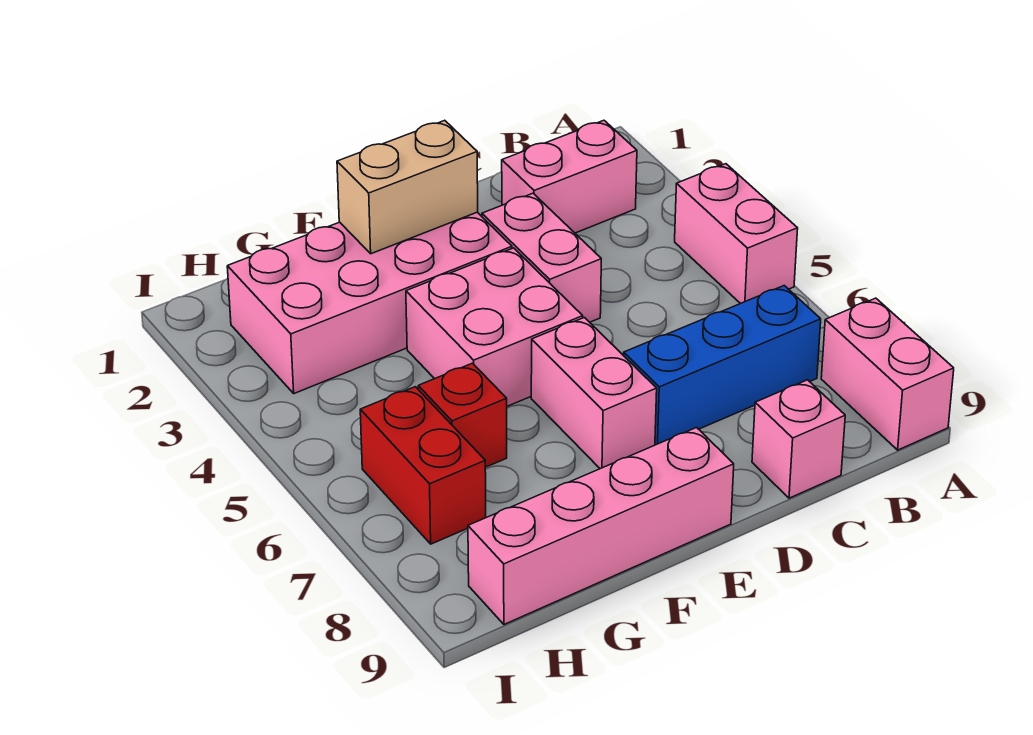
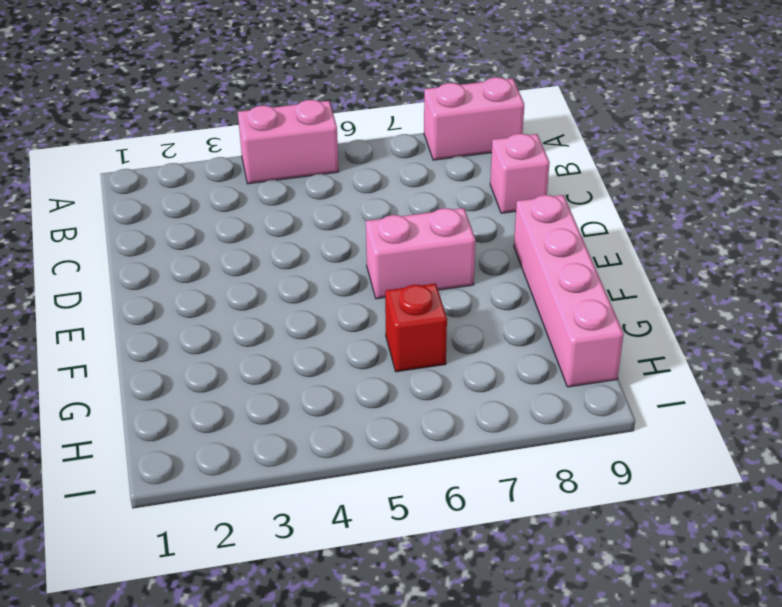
none -> pink brick B2:C2 level 1
none -> blue brick B7:D7 level 1
none -> pink brick D3:D4 level 1

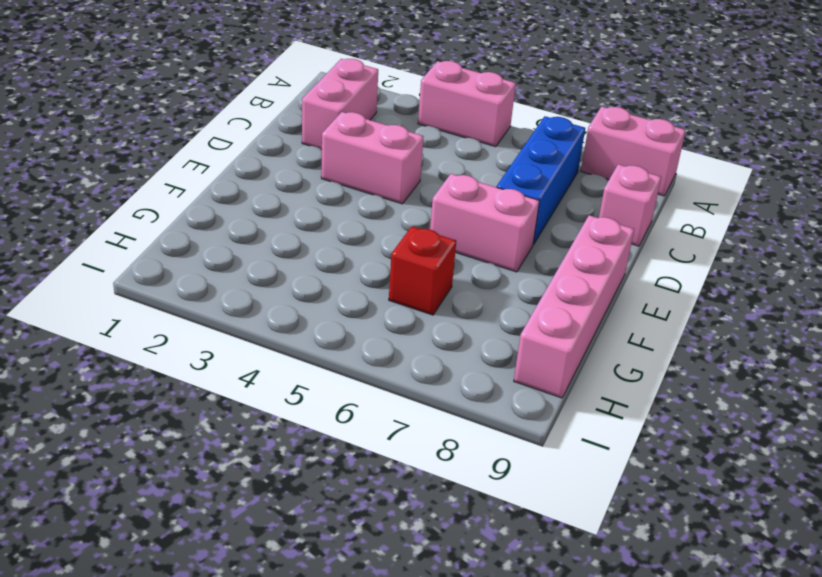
none -> pink brick E2:H3 level 1
none -> pink brick E4:F5 level 1
none -> red brick H6:H7 level 1

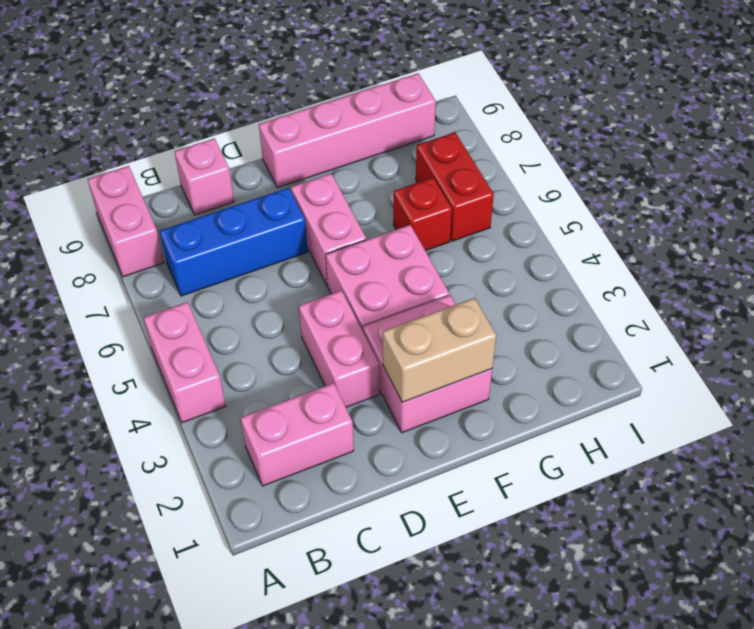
pink brick E2:F3 level 1 -> pink brick E2:H3 level 1

